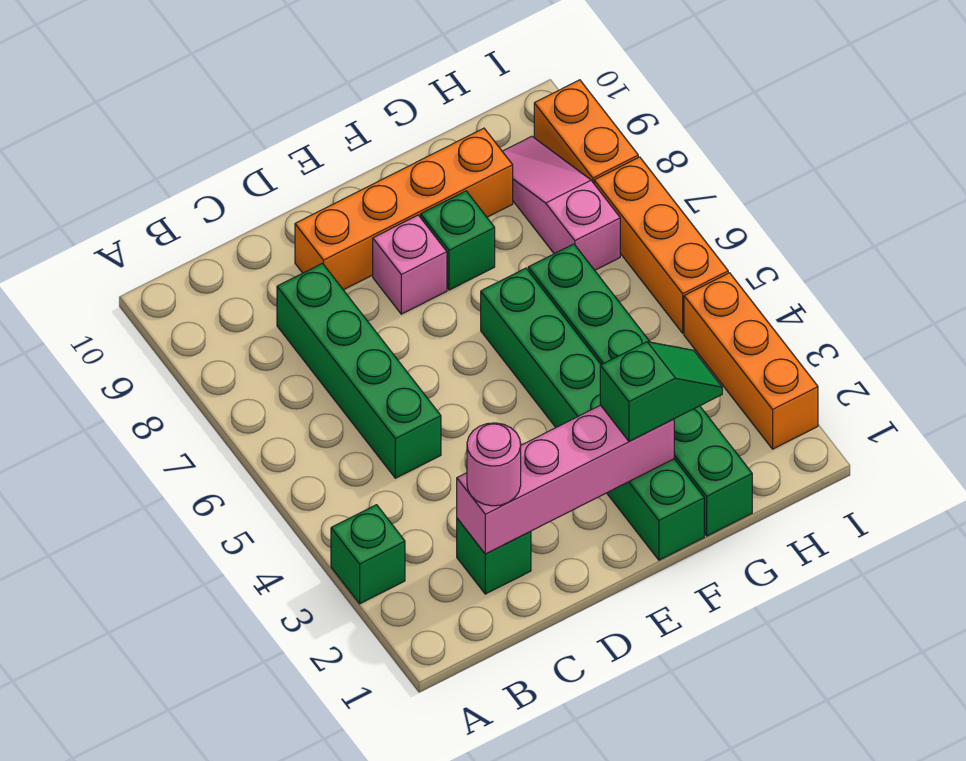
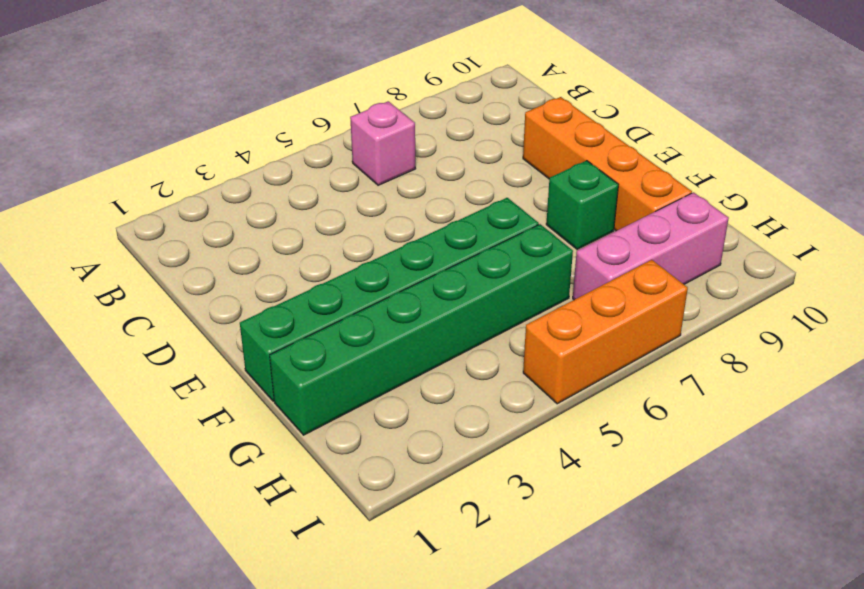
pink brick B6 level 1 -> pink brick E8 level 1
pink brick H7:H9 level 1 -> pink slope H7:H9 level 1 top 7
none -> green brick A3 level 1
none -> green brick C2 level 1
none -> green brick C5:C8 level 1

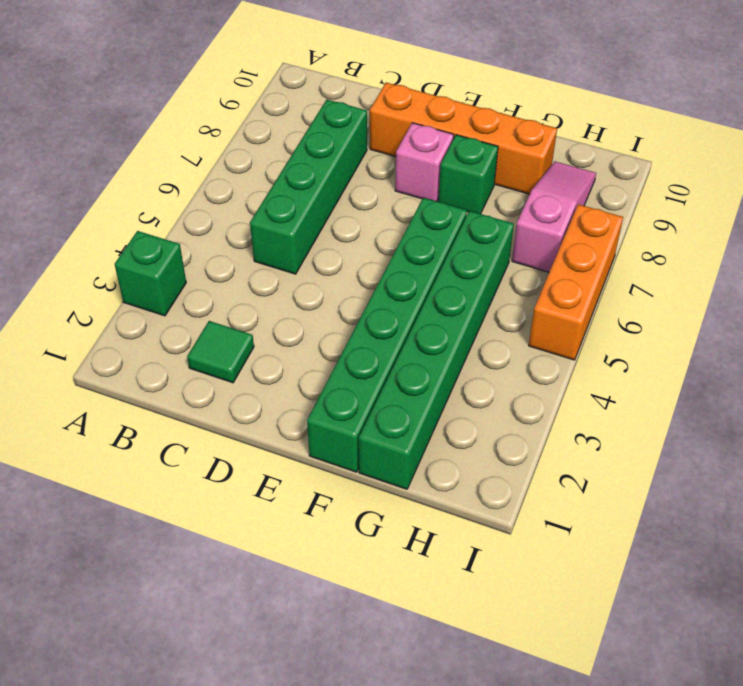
green tile C2 level 1 -> green brick C2 level 1
none -> orange brick I2:I4 level 1
none -> orange brick I8:I9 level 1
none -> pink brick C2:F2 level 2

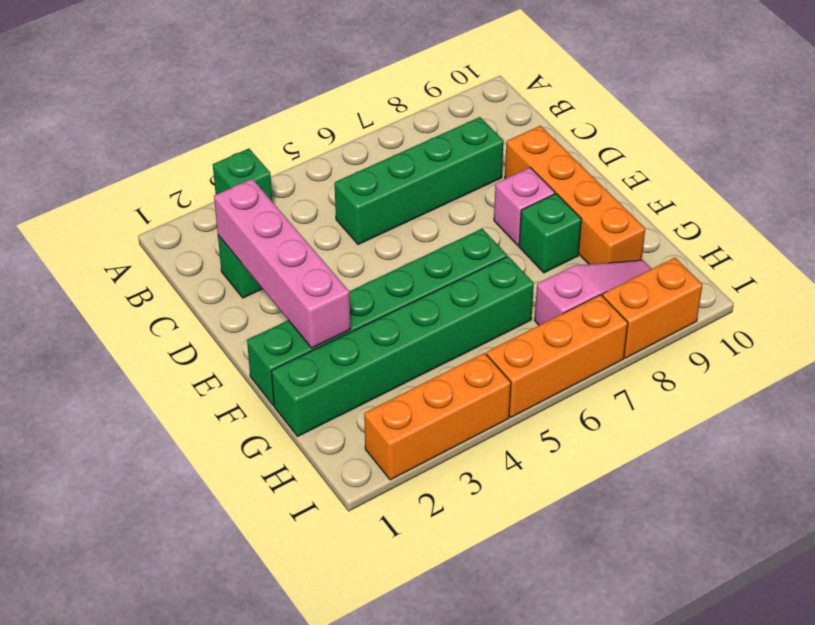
none -> pink round brick C2 level 3
none -> green slope F2:G2 level 3 top F

